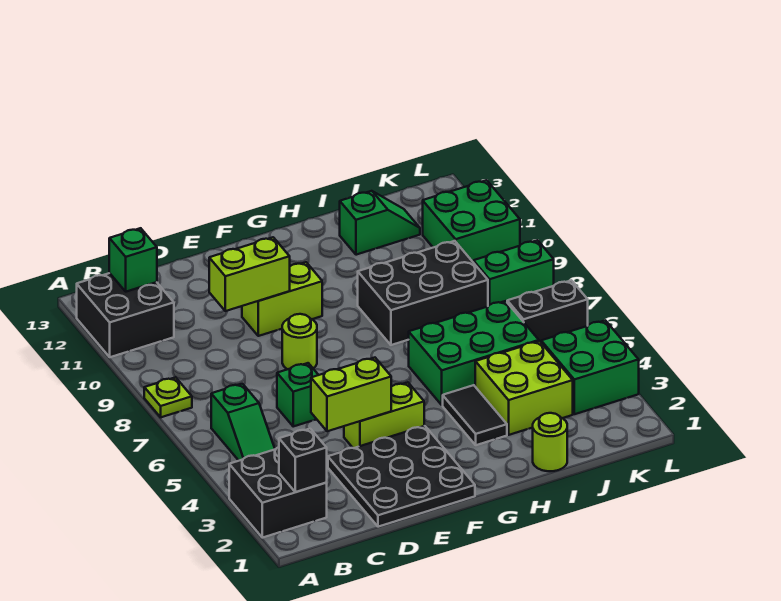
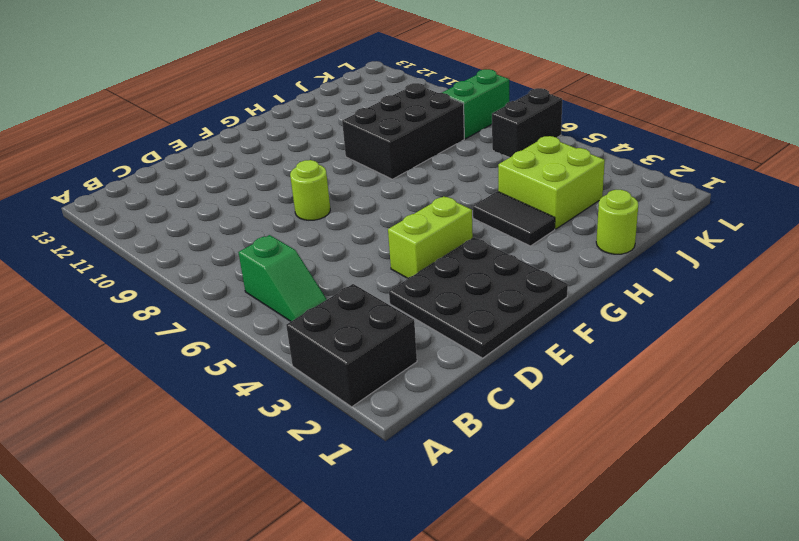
none -> lime plate A8 level 1
none -> black brick A11:B12 level 1
none -> green brick D6 level 1

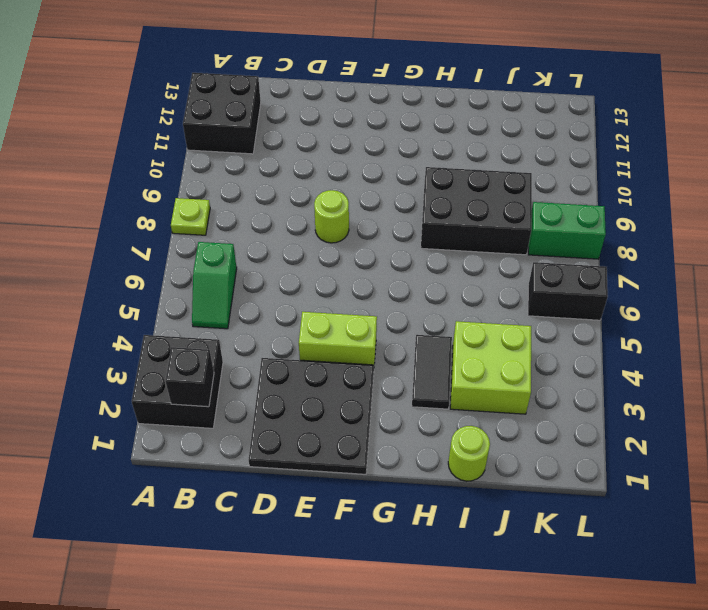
none -> green brick D6 level 1
none -> lime brick E10:F10 level 1
none -> green brick H5:J6 level 1

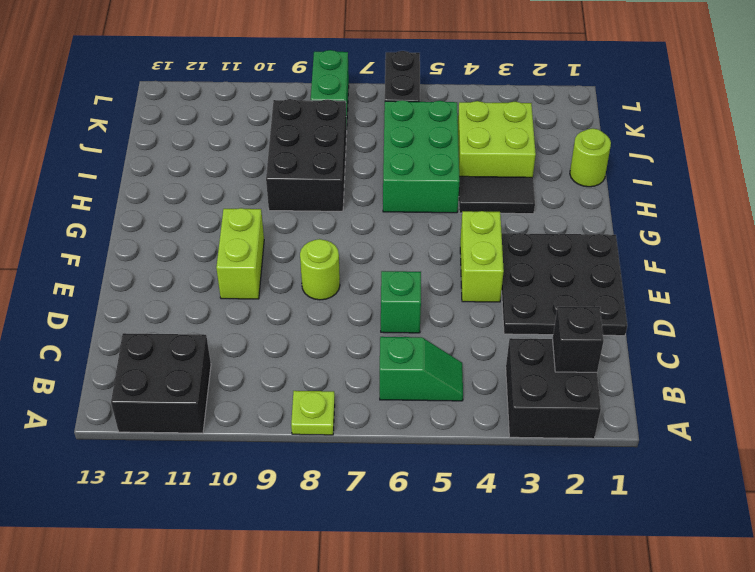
none -> green slope I12:J12 level 1 top I
none -> green brick K3:L4 level 1
none -> green brick K10:L11 level 1

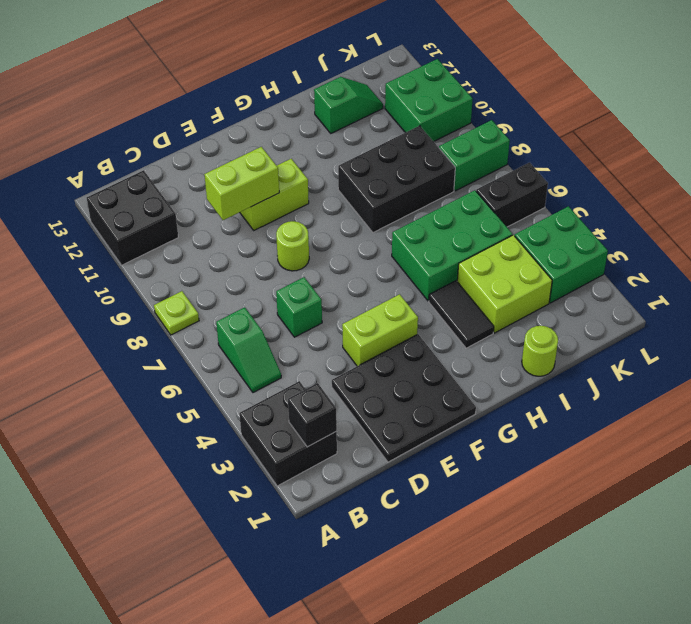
none -> green brick B12 level 2
none -> lime brick D4:E4 level 2

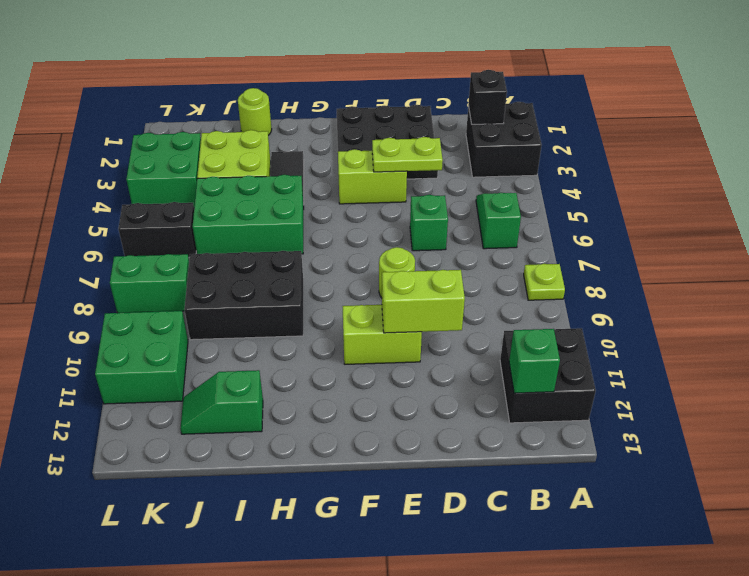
lime plate D4:E4 level 2 -> lime brick D4:E4 level 2

